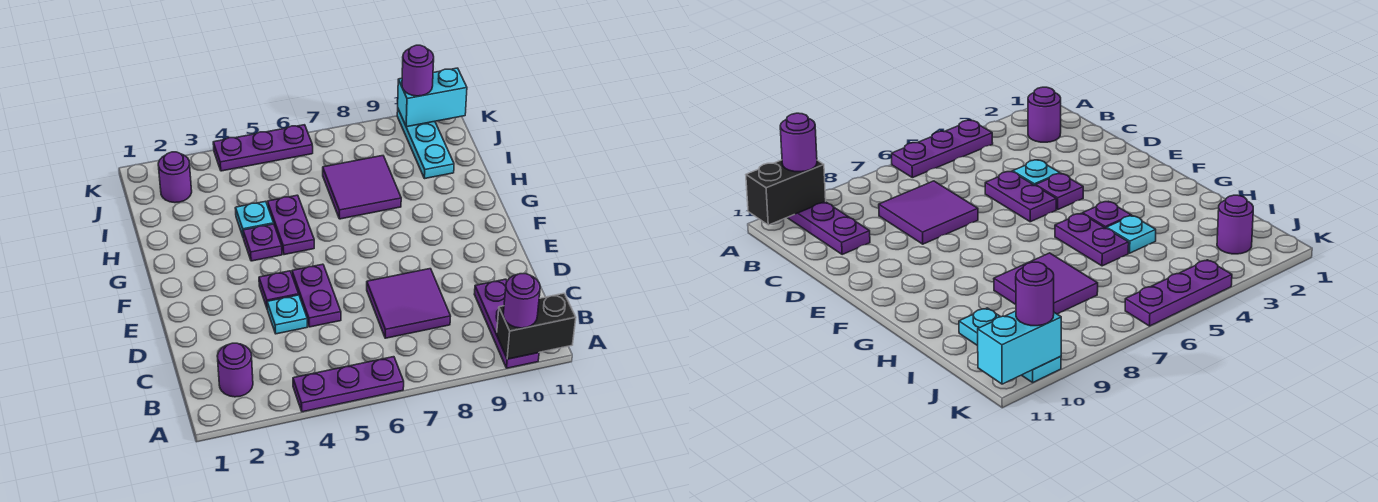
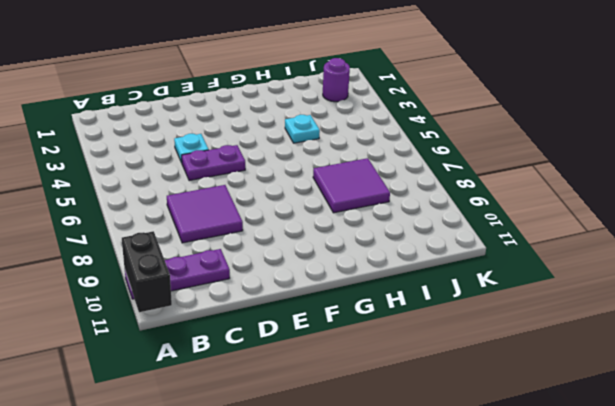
none -> purple plate A4:A6 level 1
none -> purple round brick B2 level 1
none -> purple plate E4 level 1

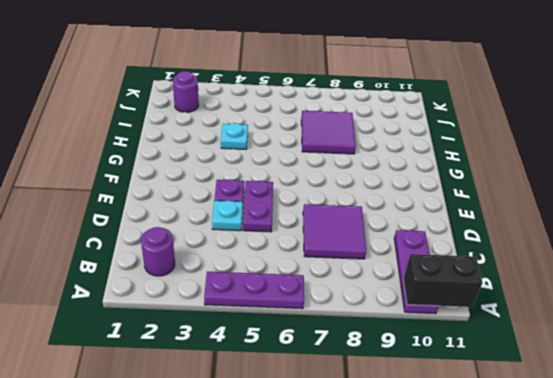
none -> purple plate G4 level 1
none -> purple plate G5:H5 level 1
none -> cyan plate I10:K10 level 1

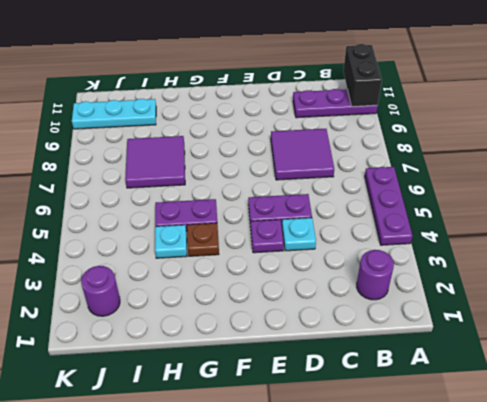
brown plate G4 level 1 -> purple plate G4 level 1
none -> purple plate K4:K6 level 1
none -> cyan brick K10:K11 level 2
none -> purple round brick A10 level 3

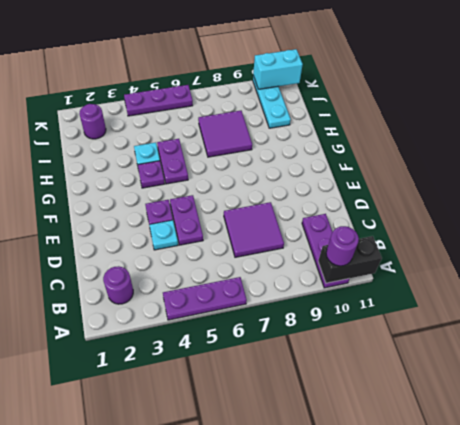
none -> purple round brick K10 level 3

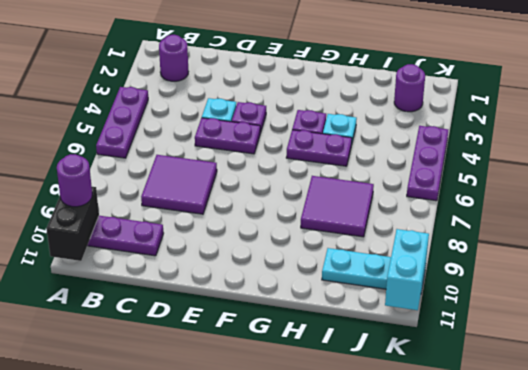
none -> purple round brick K10 level 3

